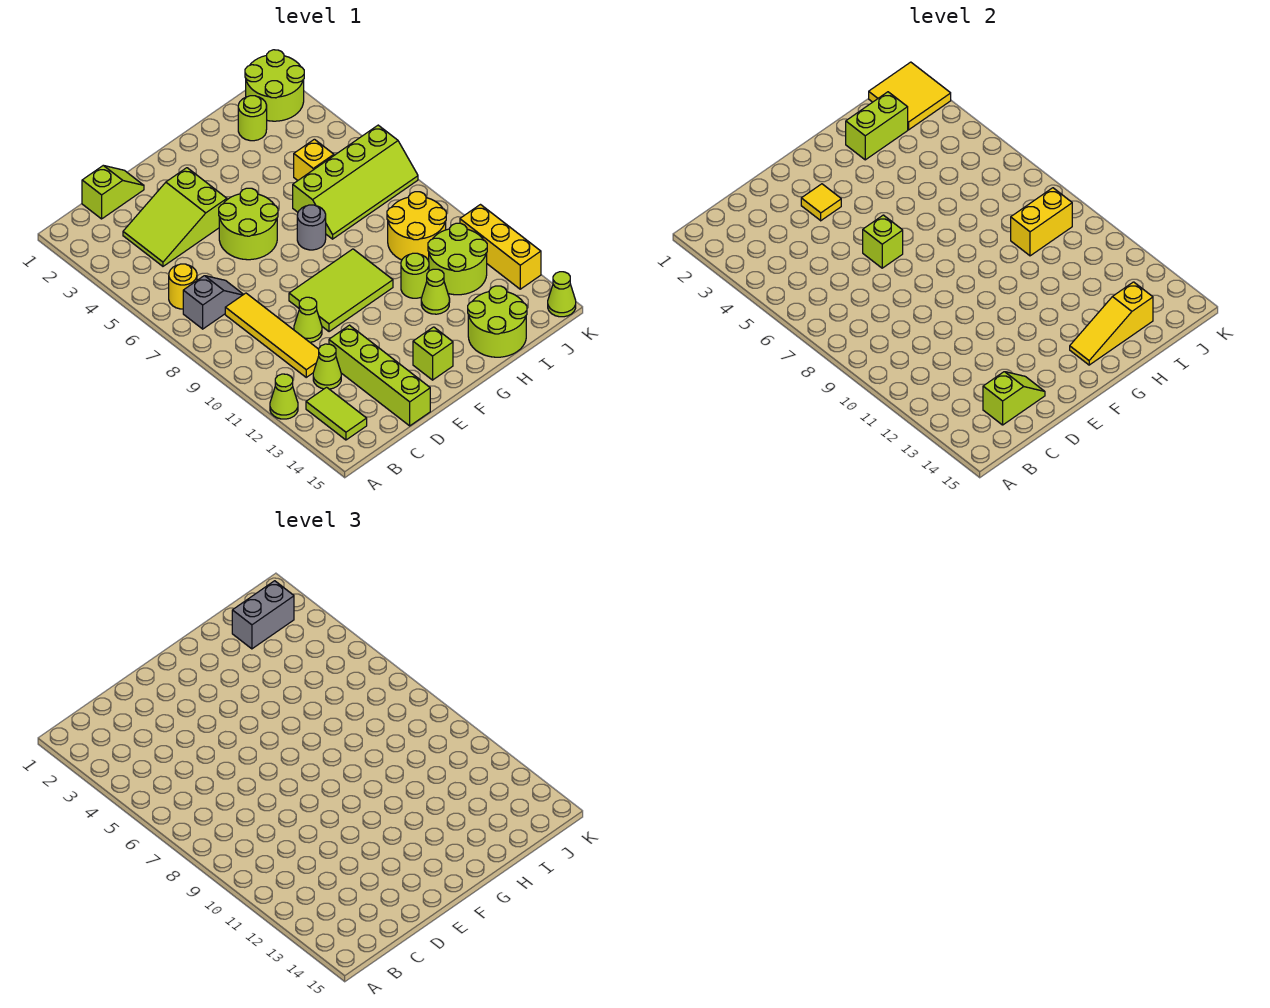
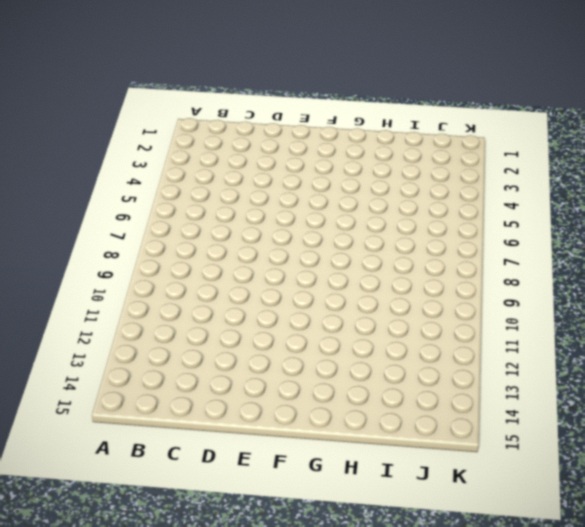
none -> lime cone A12 level 1
none -> yellow round brick B6 level 1
none -> grey slope B7:C7 level 1 top B
none -> lime tile B13:B14 level 1

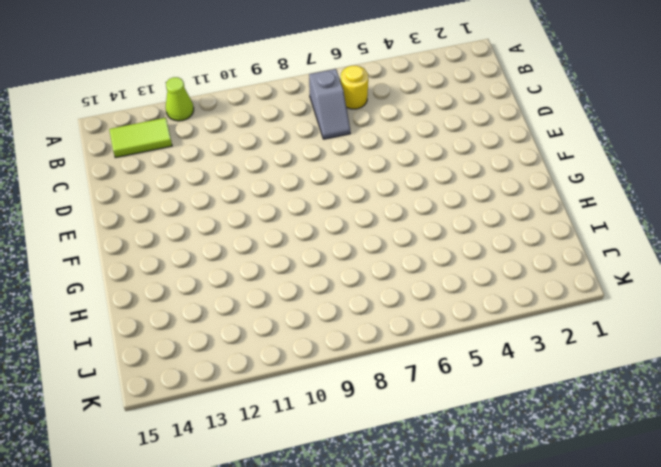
none -> lime slope C1:D1 level 1 top C
none -> lime slope C3:E4 level 1 top E
none -> yellow tile C8:C11 level 1
none -> lime cone C12 level 1

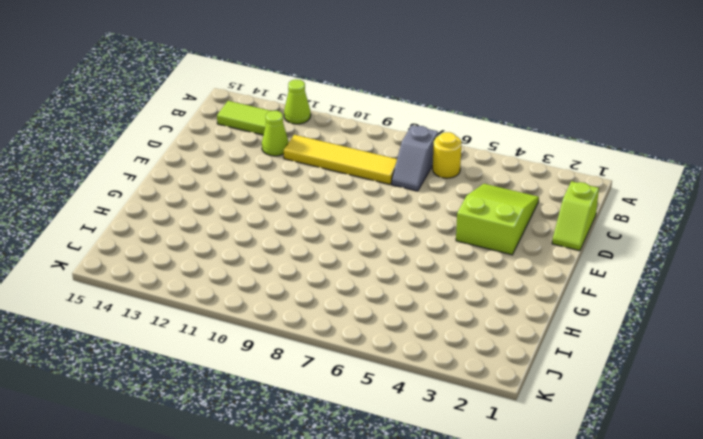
none -> lime cone D10 level 1
none -> lime brick D12:D15 level 1
none -> lime round brick E5:F6 level 1
none -> lime tile E9:G10 level 1

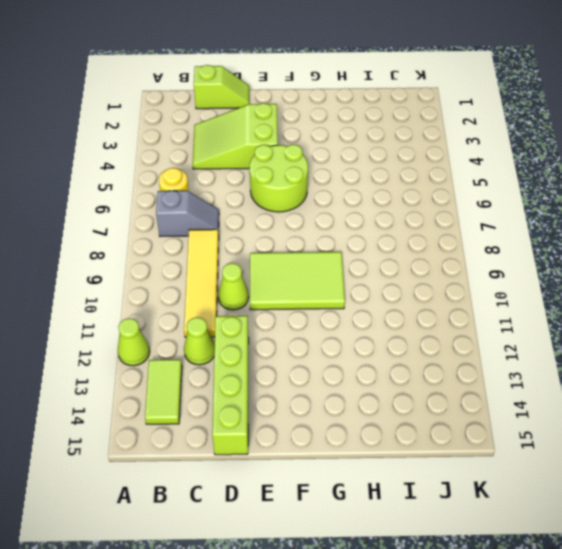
none -> lime brick F14 level 1
none -> grey round brick G7 level 1
none -> lime slope H6:K7 level 1 top 6
none -> lime round brick H11 level 1

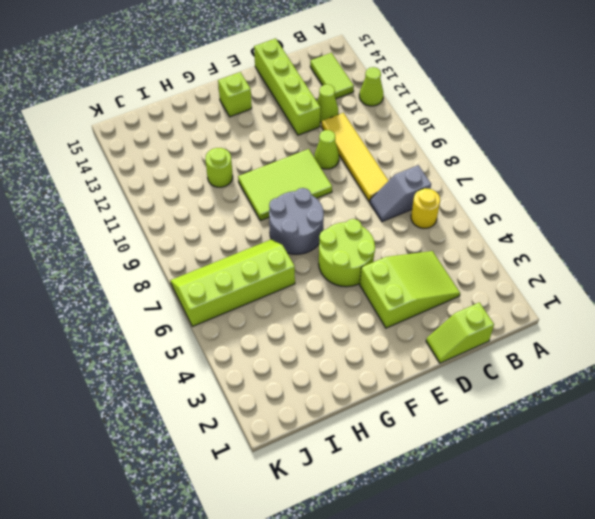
grey round brick F7:G8 level 1 -> grey round brick G7 level 1
none -> lime cone H12 level 1
none -> lime round brick H14:I15 level 1
none -> lime round brick I2 level 1
none -> yellow brick I5 level 1

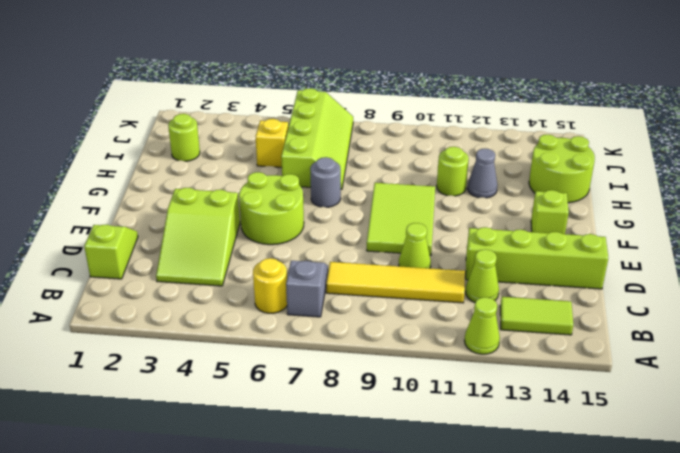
grey cone H12 level 1 -> lime cone H12 level 1
none -> yellow round brick I9:J10 level 1
none -> lime round brick I11:J12 level 1
none -> lime round brick J1:K2 level 1
none -> yellow brick K11:K13 level 1

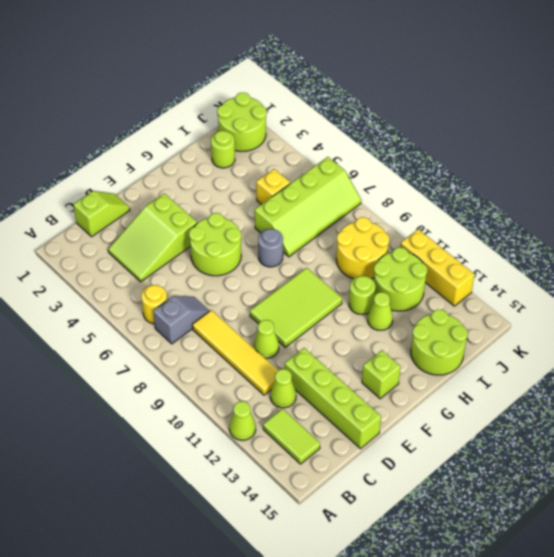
none -> lime cone K15 level 1
none -> lime slope C14:D14 level 2 top C
none -> yellow tile E3 level 2
none -> lime brick E6 level 2

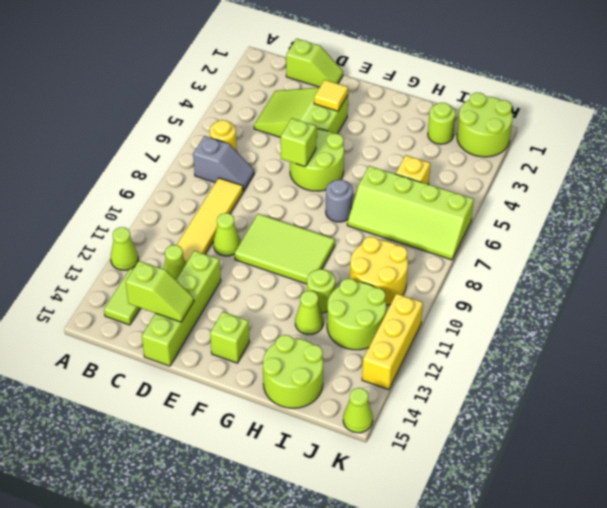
none -> yellow slope G14:I14 level 2 top I
none -> lime brick H2:I2 level 2
none -> yellow brick I9:J9 level 2
none -> yellow tile J1:K2 level 2

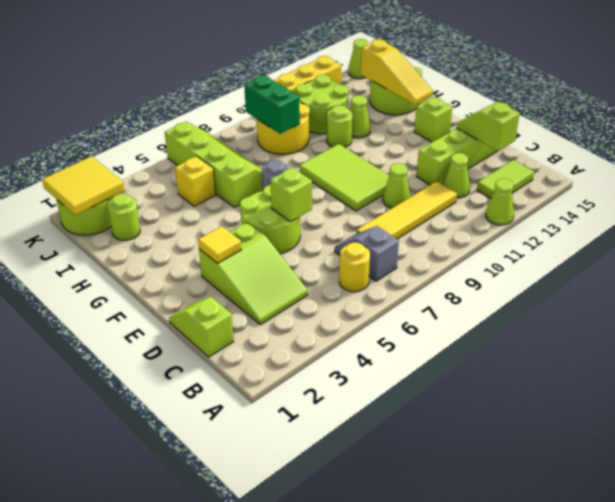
green brick I9:J9 level 2 -> yellow brick I9:J9 level 2
none -> lime brick H2:I2 level 2
none -> grey brick I2:J2 level 3

